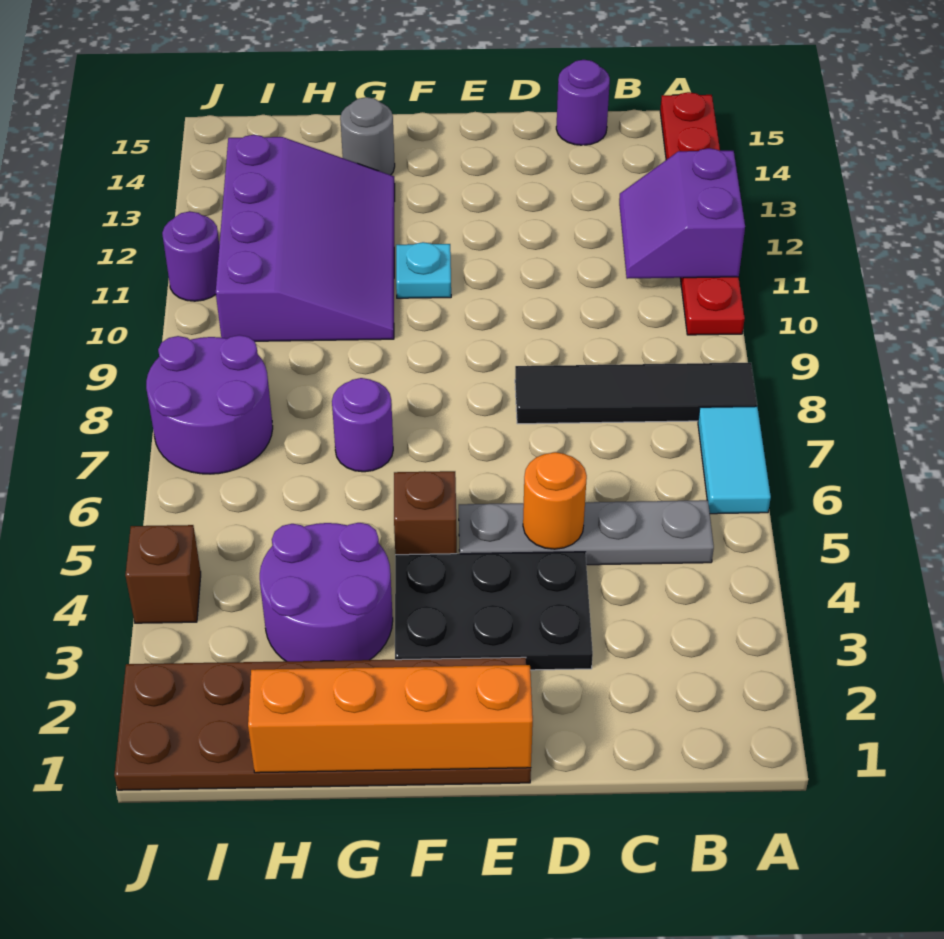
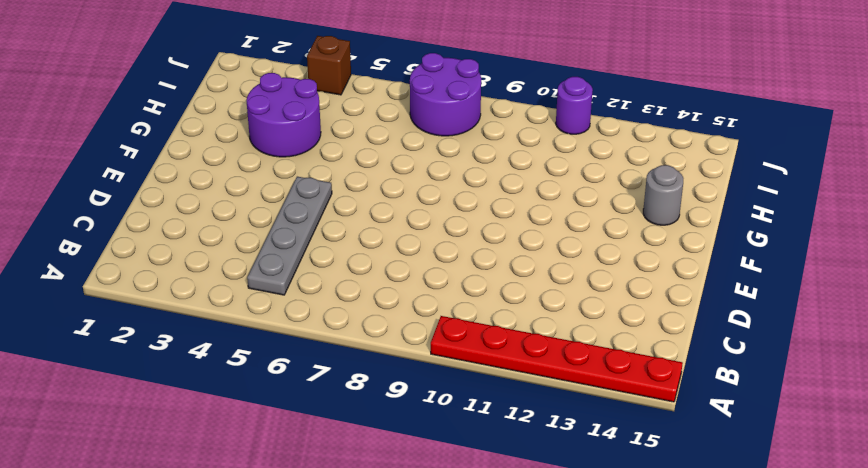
none -> cyan tile A6:A7 level 1
none -> black tile A8:D8 level 1
none -> purple round brick C15 level 1

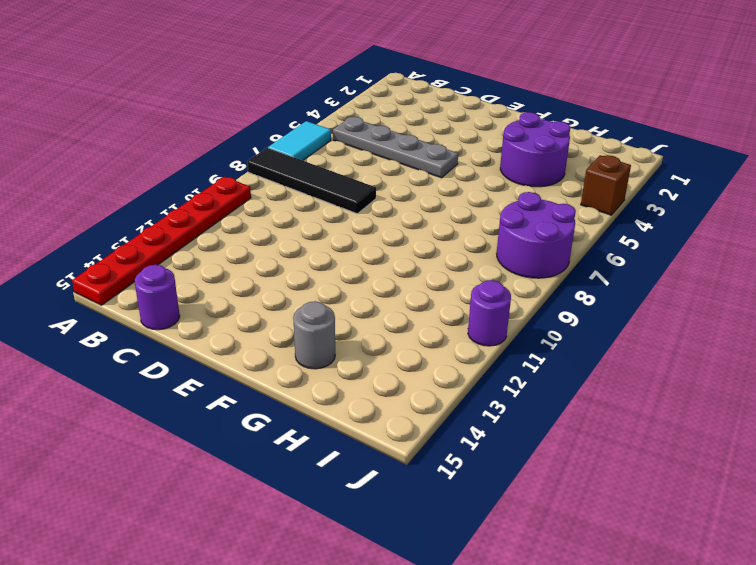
none -> black plate D3:F4 level 1
none -> brown plate E1:J2 level 1
none -> brown brick F5 level 1

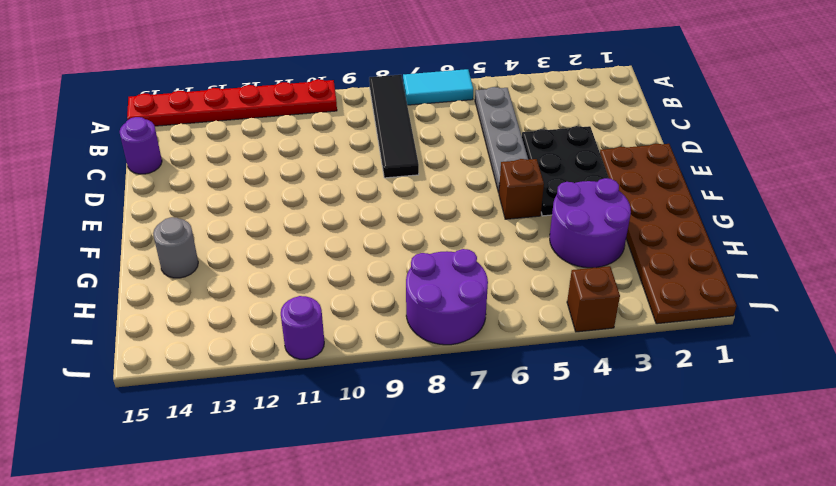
none -> cyan plate F11 level 1
none -> purple round brick G7 level 1
none -> purple slope G10:I13 level 1 top I

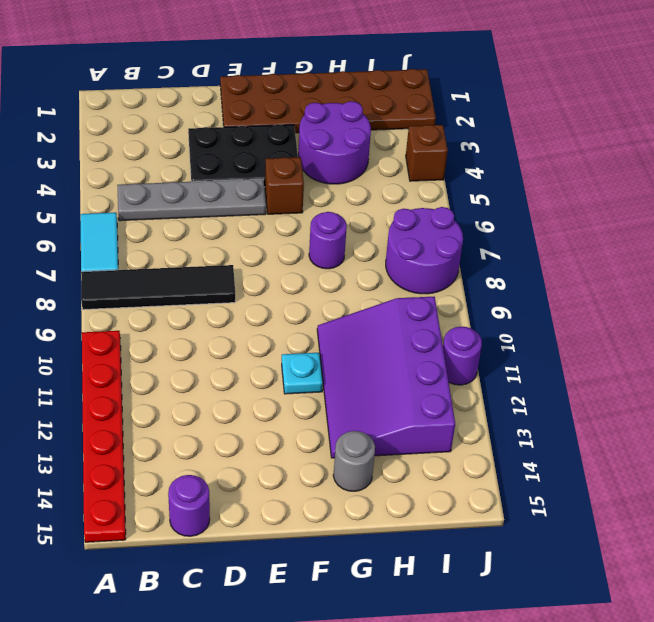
none -> purple slope A11:B12 level 2 top A
none -> orange round brick D5 level 2
none -> orange brick E1:H1 level 2

